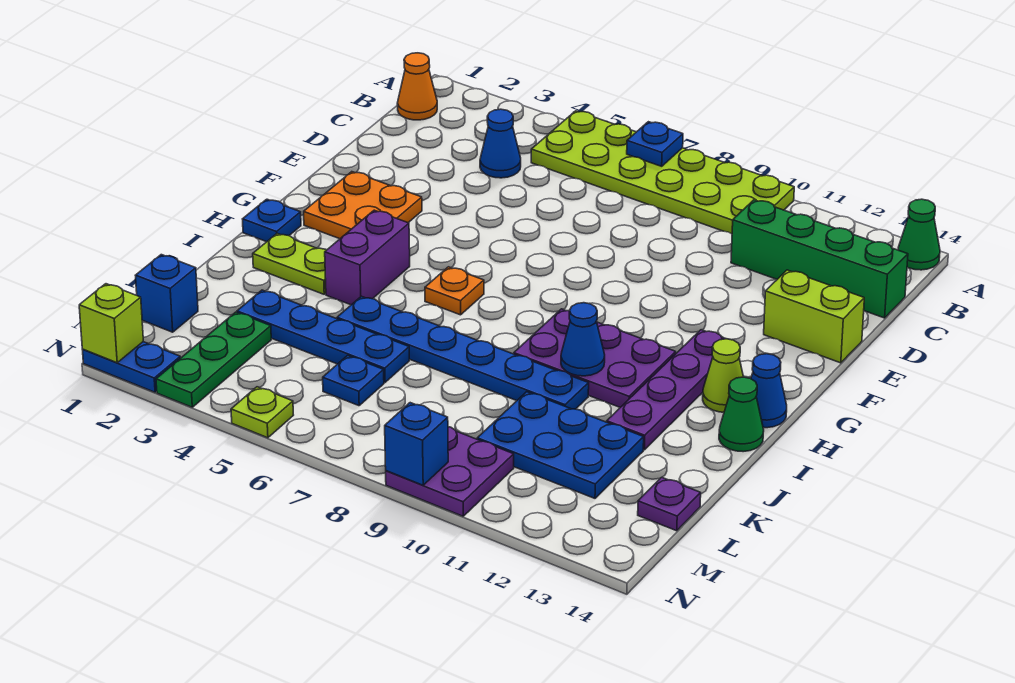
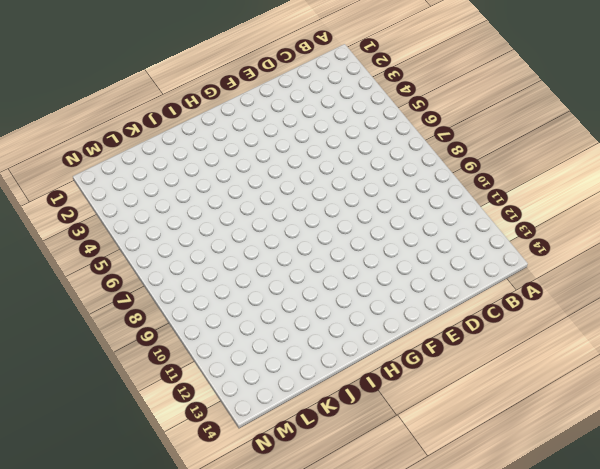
none -> lime plate A5:B10 level 1
none -> green cone A14 level 1
none -> orange cone B1 level 1
none -> blue cone C4 level 1

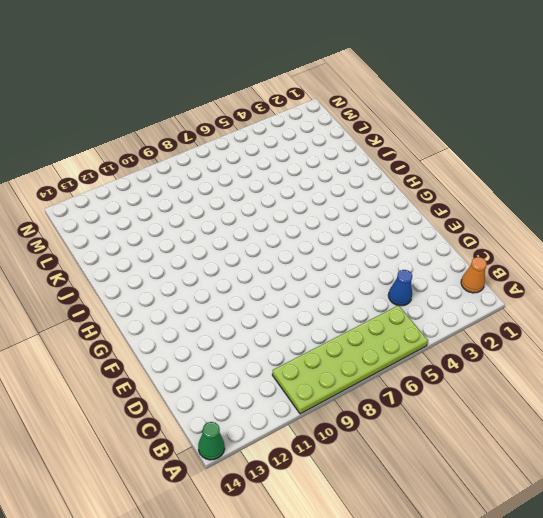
none -> green brick C11:C14 level 1
none -> lime brick E13:E14 level 1
none -> orange plate F2:G3 level 1
none -> purple plate G12:J12 level 1

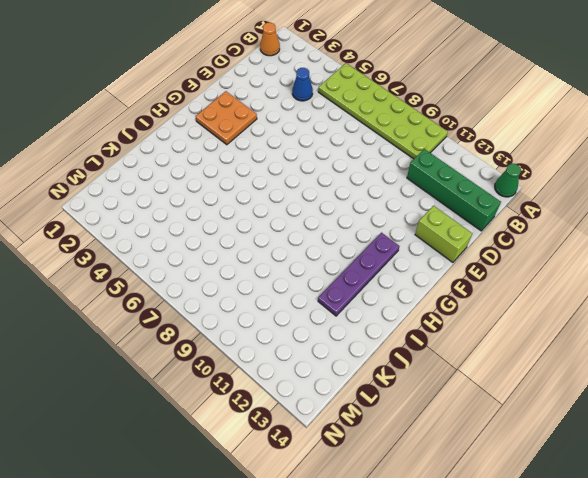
none -> blue plate H1 level 1
none -> purple brick H4:I4 level 1
none -> orange plate H6 level 1
none -> purple plate H9:I11 level 1

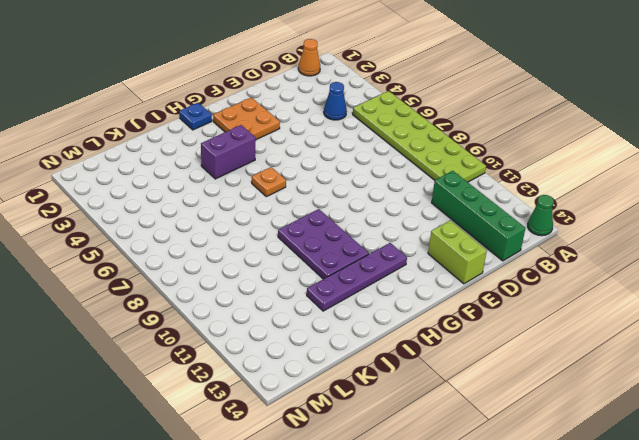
none -> lime cone H13 level 1
none -> blue cone H14 level 1
none -> lime plate I2:I3 level 1
none -> green cone I14 level 1

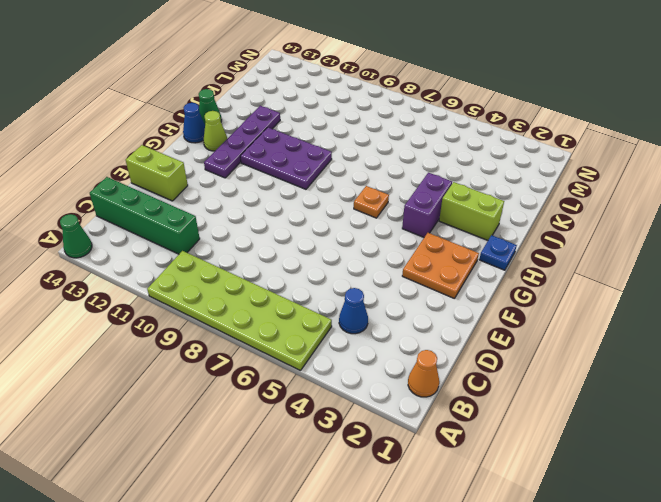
lime brick I2:I3 level 1 -> lime plate I2:I3 level 1
none -> blue plate J5:J10 level 1
none -> blue plate K3:K6 level 1
none -> blue plate K10:L12 level 1
none -> blue brick L1 level 1

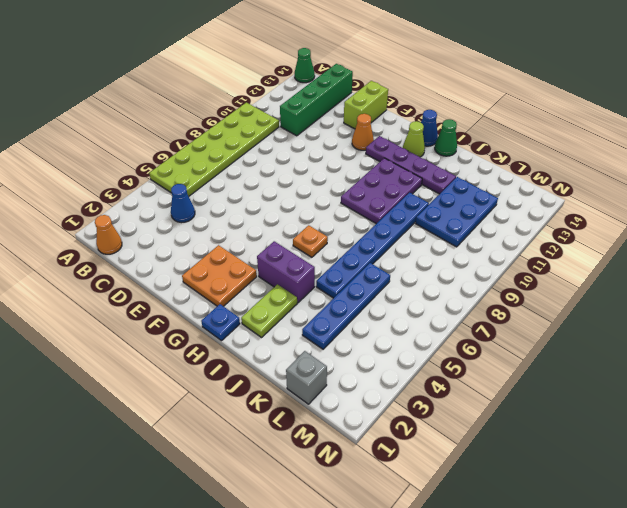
orange cone F12 level 1 -> none
grey brick L1 level 1 -> blue brick L1 level 1
none -> green plate L3:N3 level 1
none -> blue plate L6 level 1
none -> purple plate L14 level 1
none -> purple plate M9:N10 level 1

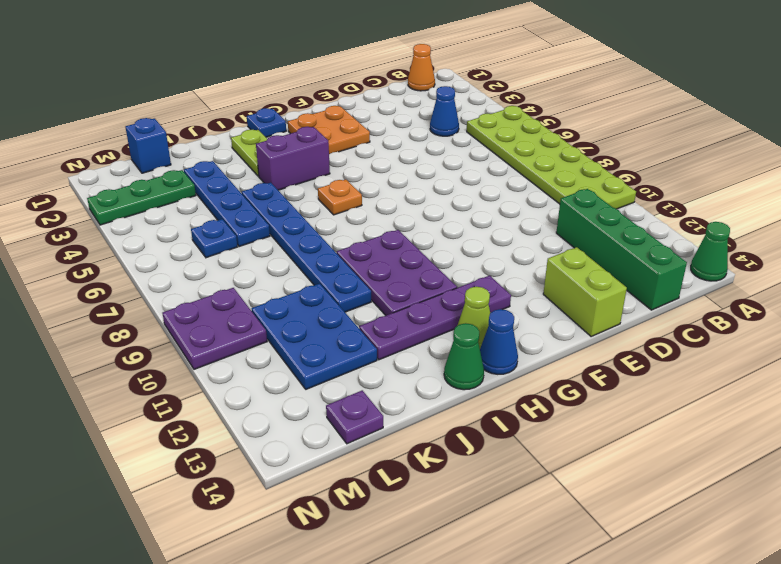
none -> blue plate N1:N2 level 1
none -> lime plate N5 level 1
none -> blue plate A7 level 2
none -> blue cone I10 level 2

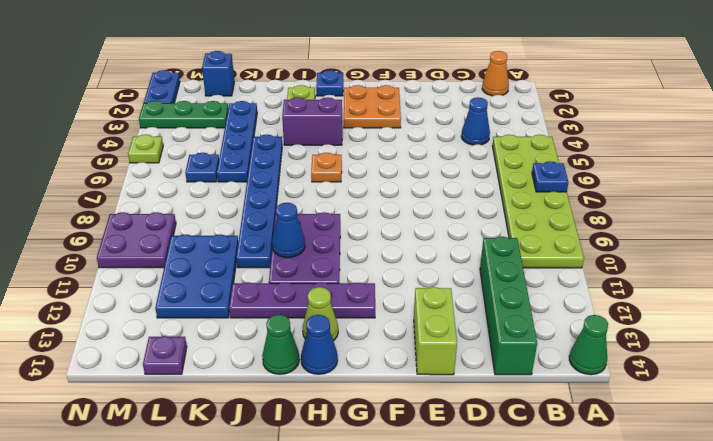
none -> lime brick N1 level 2
none -> blue brick N9 level 2

